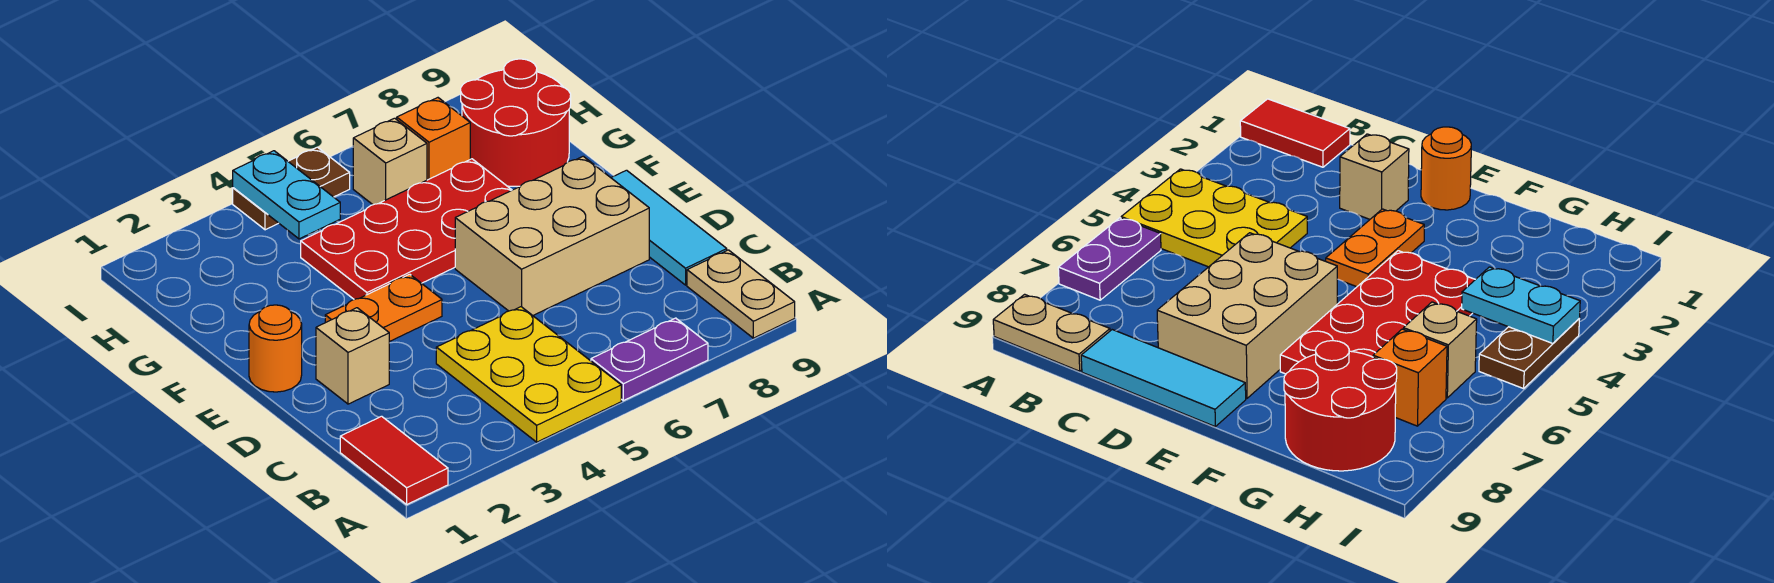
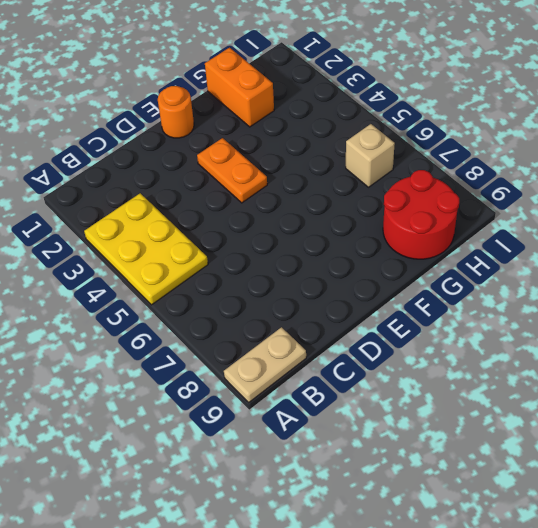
yellow plate A3:B5 level 1 -> yellow plate A4:C5 level 1
orange brick G1:G2 level 1 -> none
none -> red tile A1:B1 level 1
none -> purple plate A6:A7 level 1
none -> cyan tile C9:E9 level 1

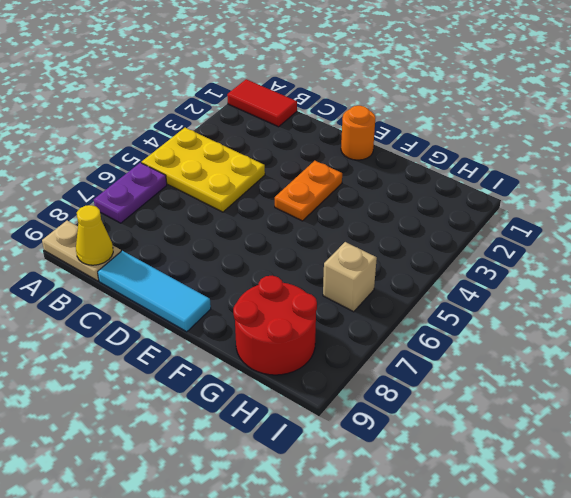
yellow cone B9 level 2 -> none
none -> tan brick D2 level 1
none -> tan brick D6:E8 level 1
none -> red plate F4:G7 level 1

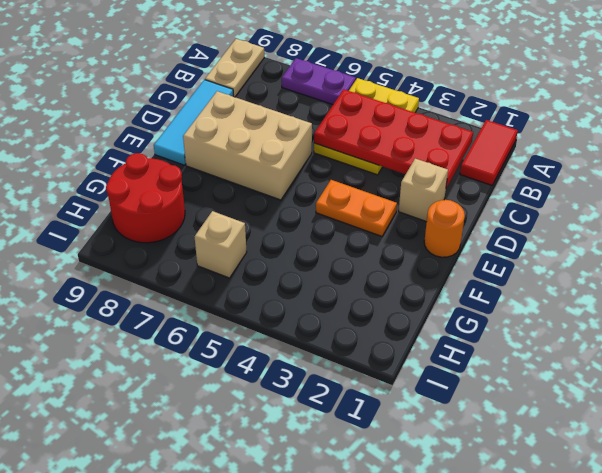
red plate B2:C5 level 2 -> red plate F4:G7 level 1
none -> orange brick H7 level 1
none -> brown plate I4:I5 level 1
none -> cyan plate H4:I4 level 2

